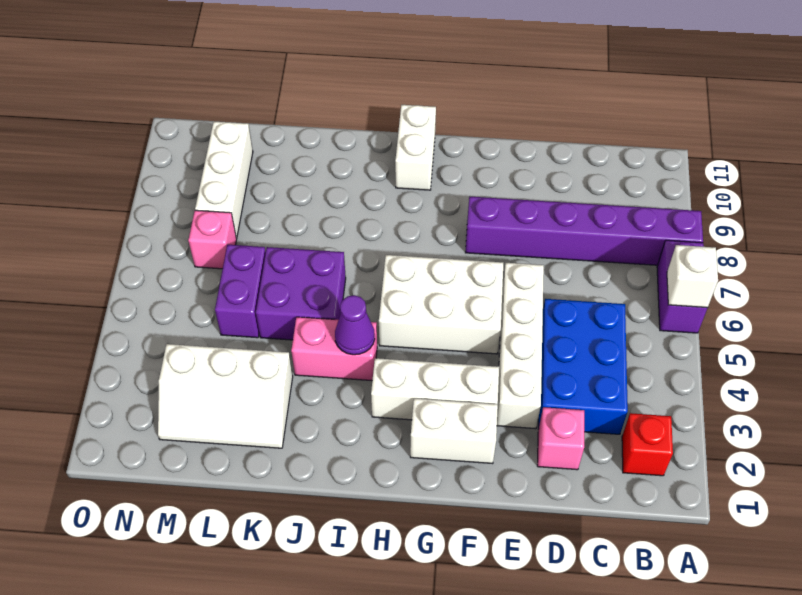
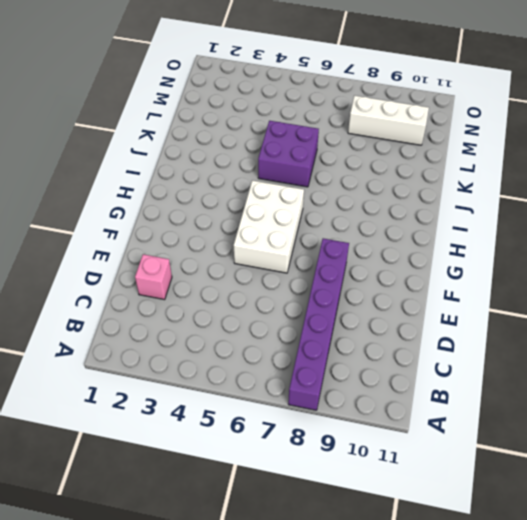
none -> purple brick A6:A7 level 1
none -> red brick B2 level 1
none -> blue brick C3:D5 level 1

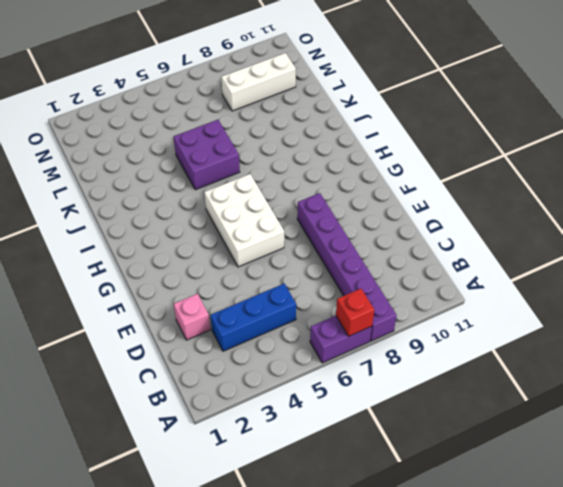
red brick A7 level 2 -> red brick B2 level 1
blue brick C3:C5 level 1 -> blue brick C3:D5 level 1
none -> white brick E3:E6 level 1
none -> white brick F2:G2 level 1
none -> white brick F3:H3 level 1

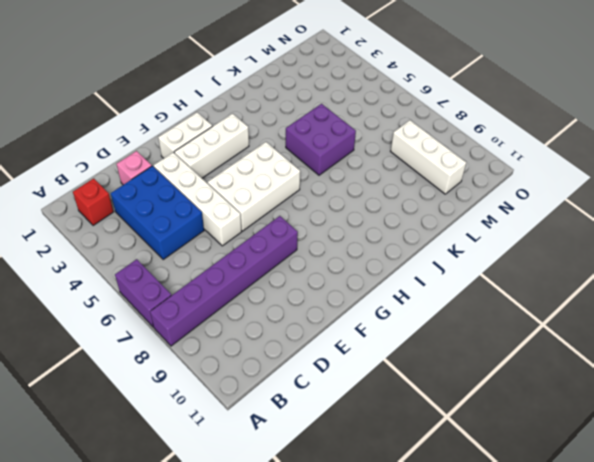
none -> white brick H10:H11 level 1
none -> pink brick I4:J4 level 1
none -> white slope K2:M3 level 1 top 3

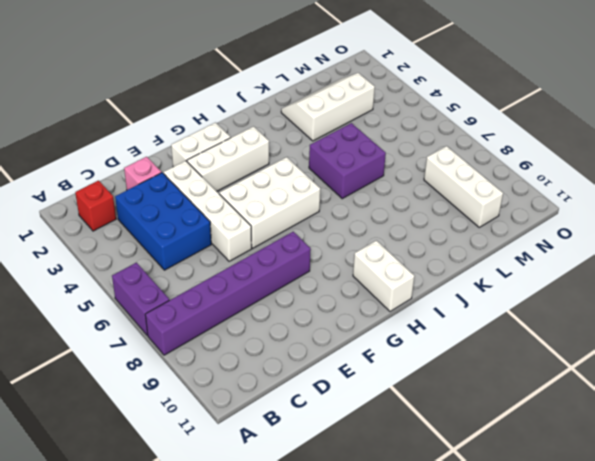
none -> pink brick I4:J4 level 1
none -> purple brick L5:L6 level 1
none -> pink brick M7 level 1

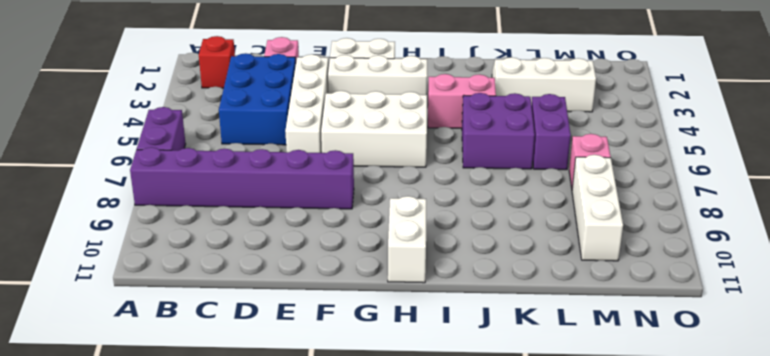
none -> white brick A6 level 2
none -> purple cone I4 level 2

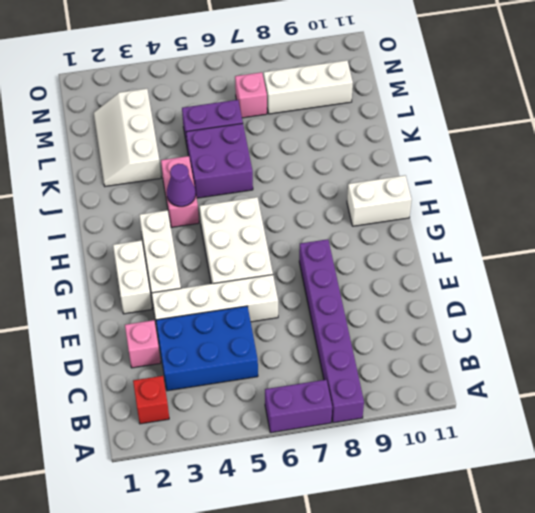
none -> white brick A6 level 2

